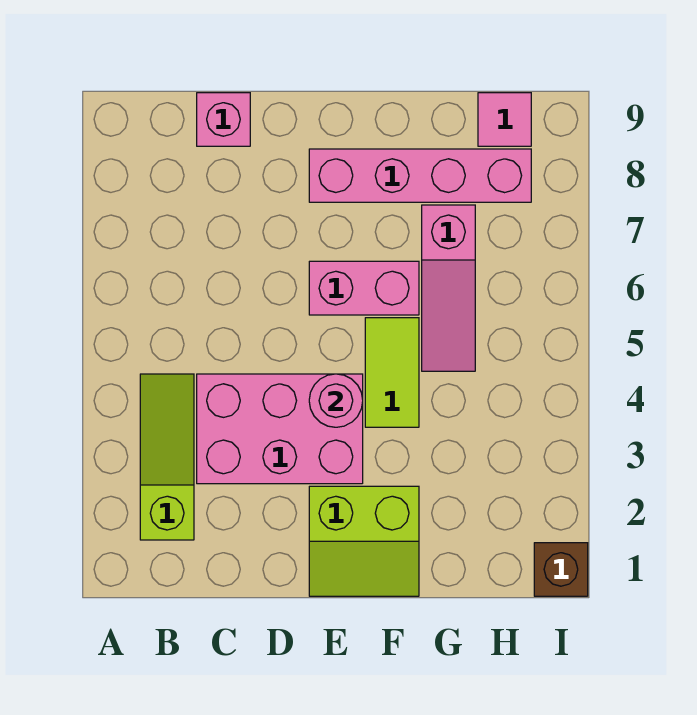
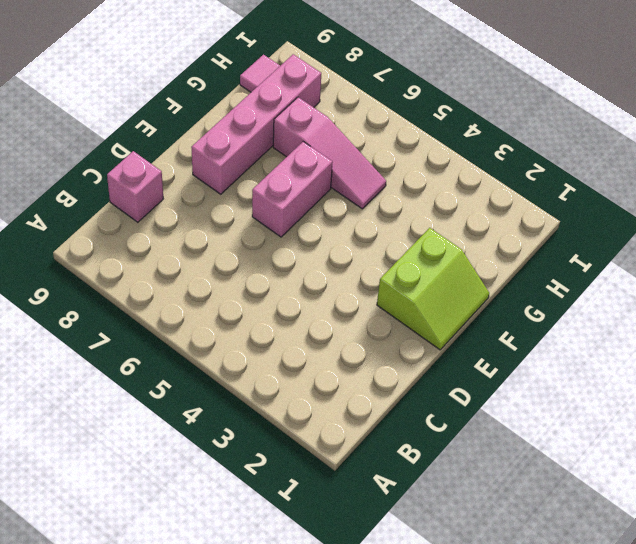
none -> lime slope B2:B4 level 1 top 2
none -> pink brick C3:E4 level 1

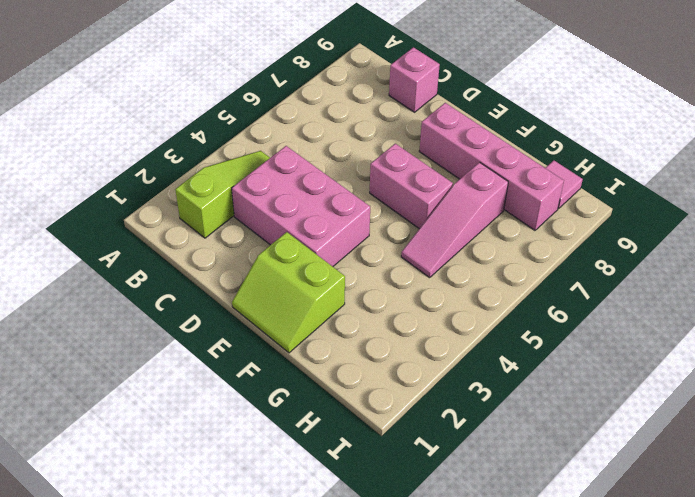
none -> lime tile F4:F5 level 1
none -> brown brick I1 level 1

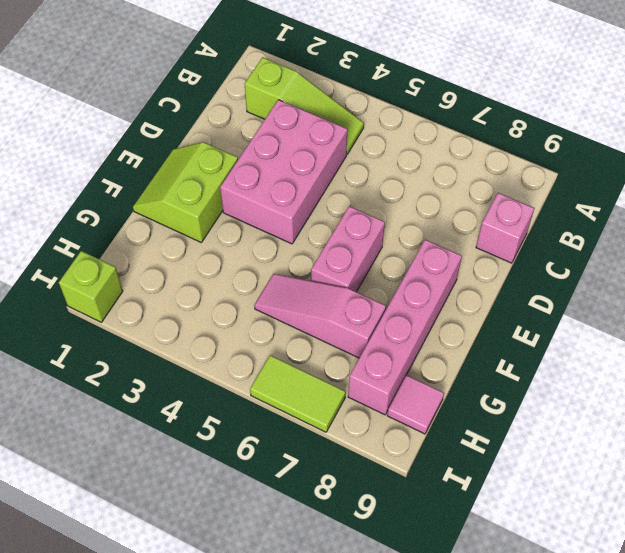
lime brick I1 level 1 -> brown brick I1 level 1
lime tile I6:I7 level 1 -> lime tile F4:F5 level 1
none -> pink round brick E4 level 2

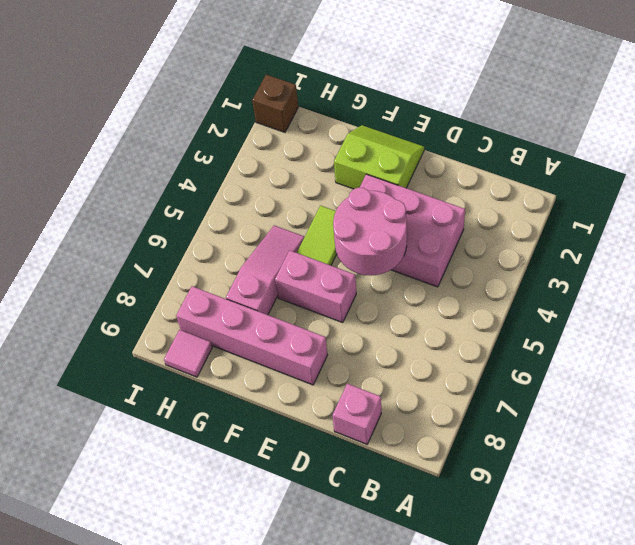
pink round brick D4:E5 level 2 -> pink round brick E4 level 2
none -> lime slope B2:B4 level 1 top 2

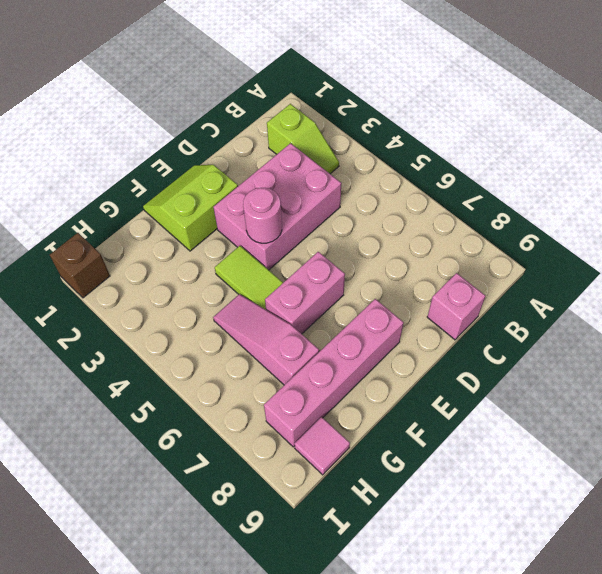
lime slope B2:B3 level 1 top 2 -> lime slope B2:B4 level 1 top 2

